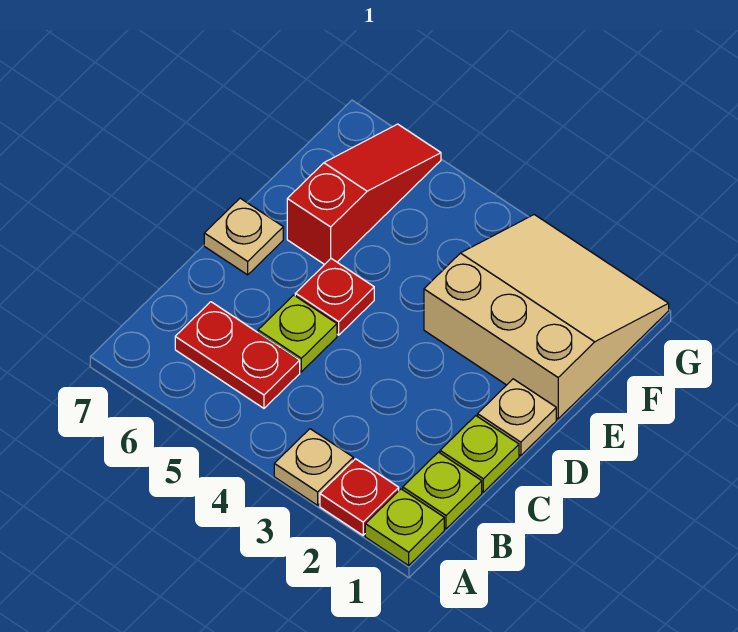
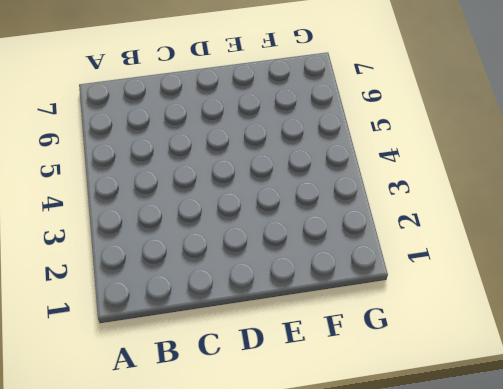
none -> lime plate A1 level 1
none -> red plate A2 level 1
none -> tan plate A3 level 1

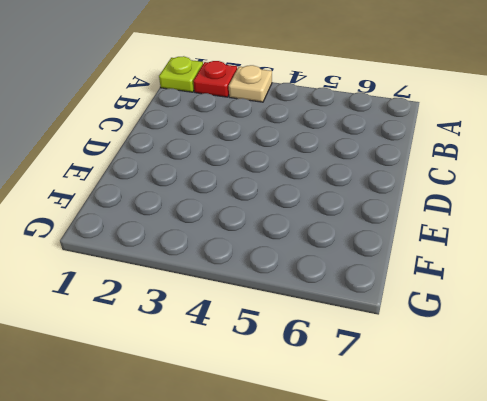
none -> lime plate B1 level 1
none -> red plate B5:B6 level 1
none -> lime plate C1 level 1

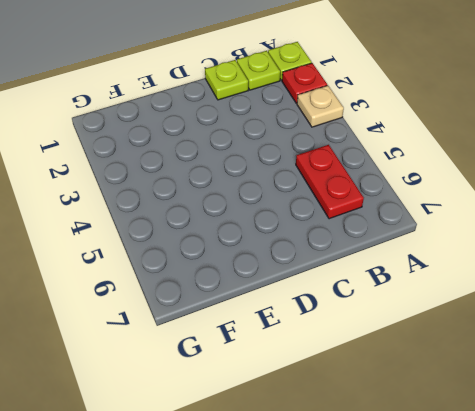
none -> lime plate C5 level 1
none -> tan plate D1 level 1
none -> red plate D5 level 1

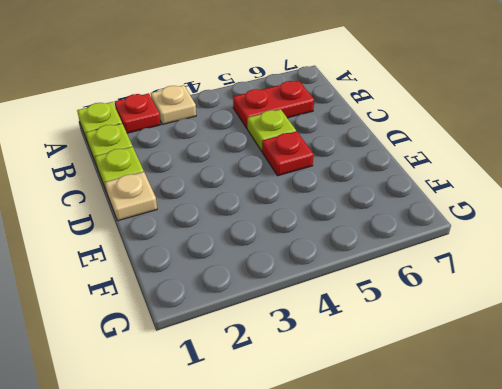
none -> tan plate D7 level 1
none -> tan slope E1:G3 level 1 top E
none -> red slope E6:G6 level 1 top E

